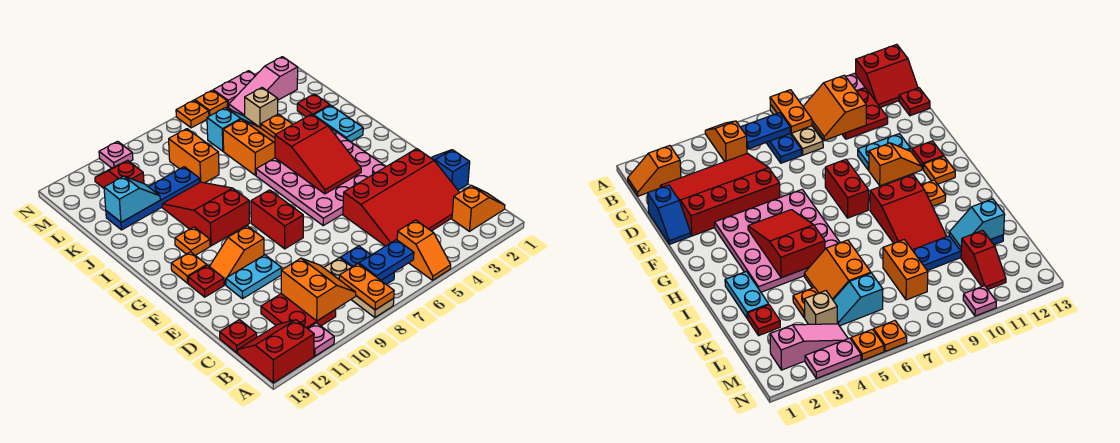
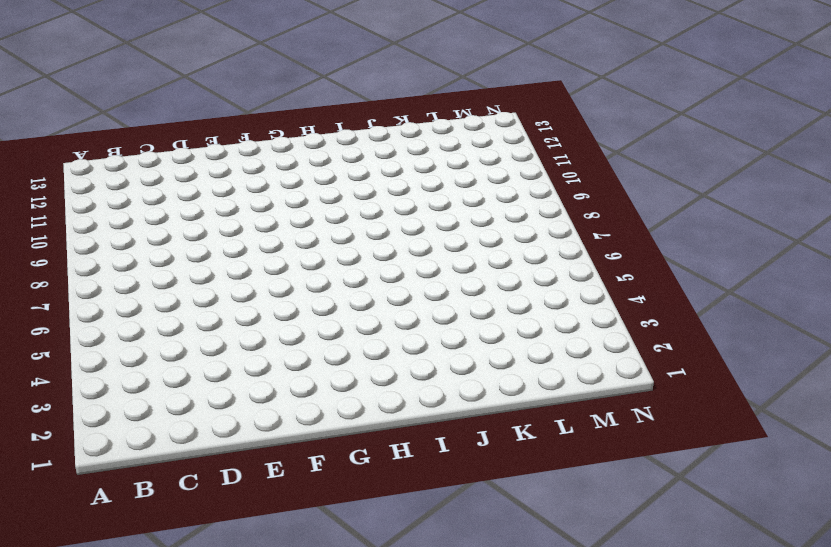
none -> orange slope A5:B5 level 1 top B
none -> tan plate A8:C8 level 1
none -> pink plate A11 level 1
none -> red slope A12:B13 level 1 top A

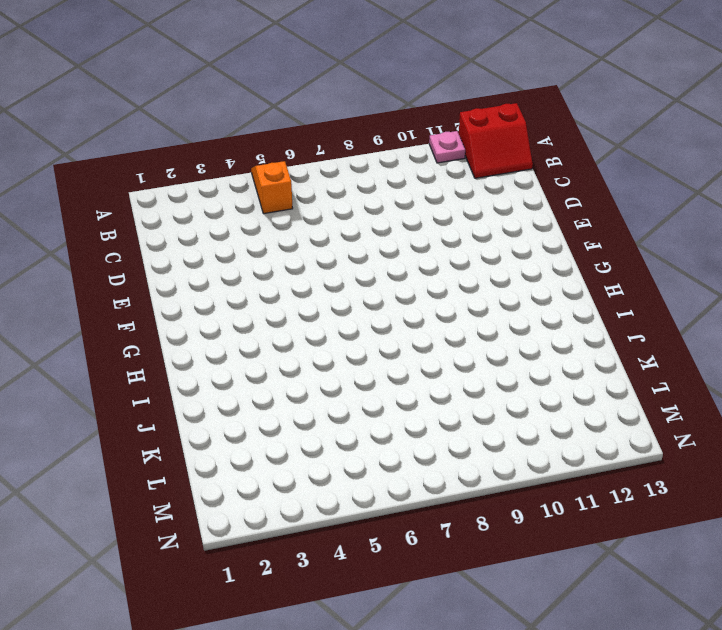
none -> tan plate A8:C8 level 1
none -> orange slope B1:B2 level 1 top 2
none -> blue plate B7:C7 level 1
none -> red plate B10:C11 level 1

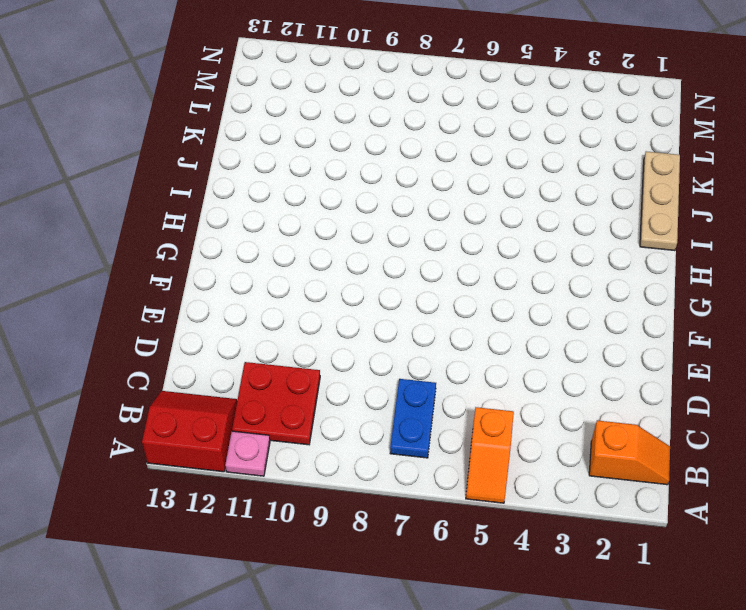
tan plate I1:K1 level 1 -> tan plate A8:C8 level 1
none -> red slope C2:E5 level 1 top E
none -> red plate C13 level 1
none -> blue slope D1:E1 level 1 top D
none -> cyan plate E10:E11 level 1

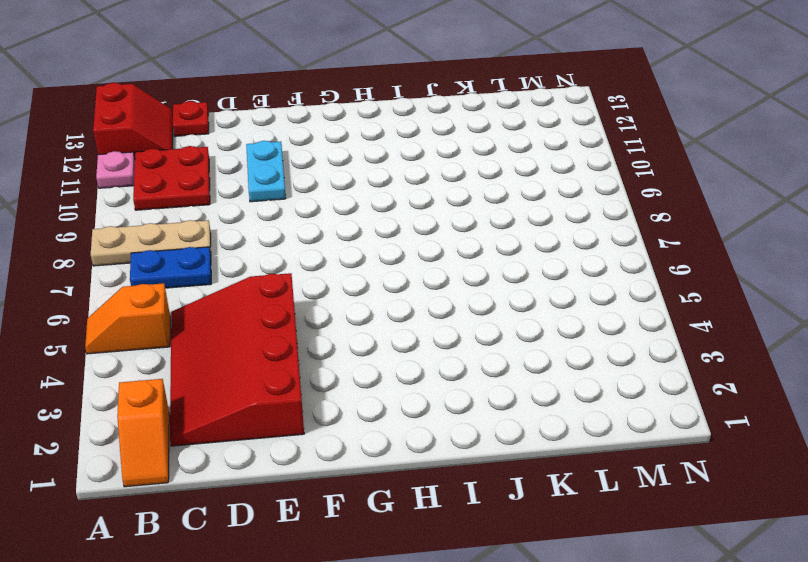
none -> blue slope D1:E1 level 1 top D
none -> pink plate F3:I6 level 1
none -> red brick F8:G8 level 1
none -> orange slope F10:F11 level 1 top 10

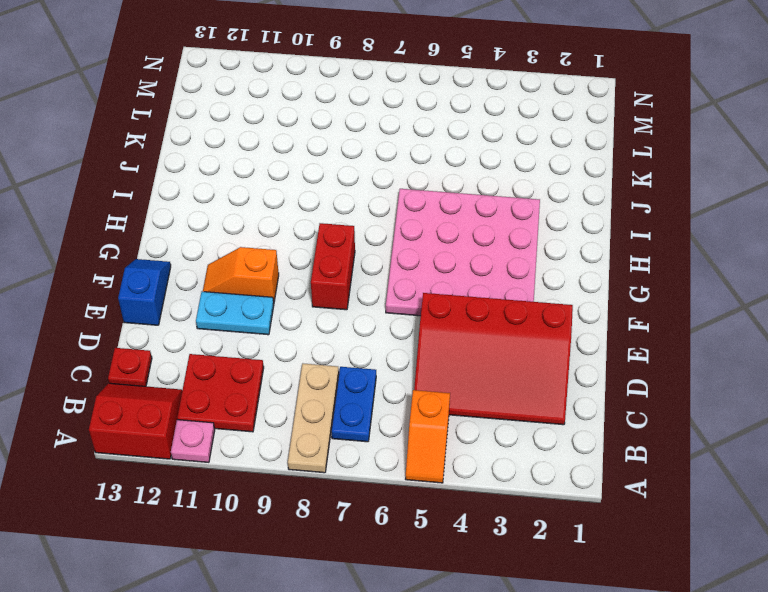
blue slope E13:F13 level 1 top E -> blue slope D1:E1 level 1 top D
none -> orange slope B1:B2 level 1 top 2
none -> red plate F12 level 1
none -> orange plate G12 level 1
none -> red slope H9:J10 level 1 top H

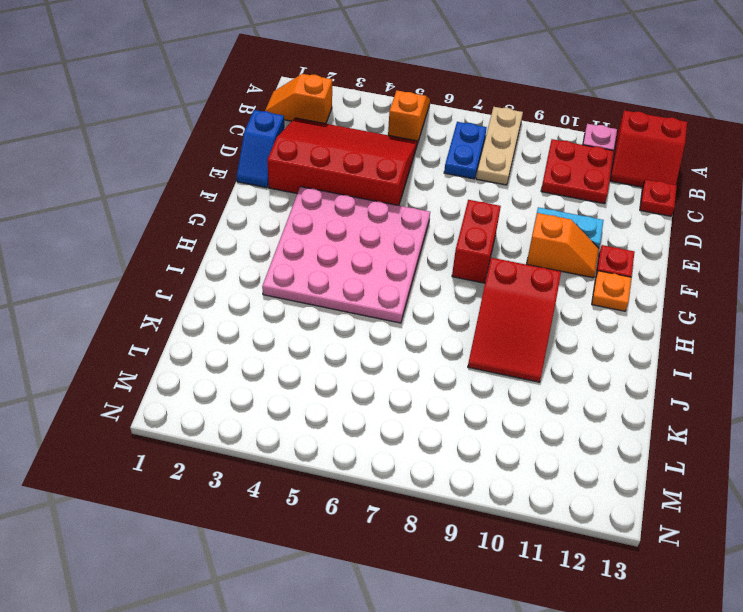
none -> orange plate H11 level 1
none -> cyan plate I2:J2 level 1
none -> orange slope J5:K6 level 1 top 6
none -> red plate K2 level 1

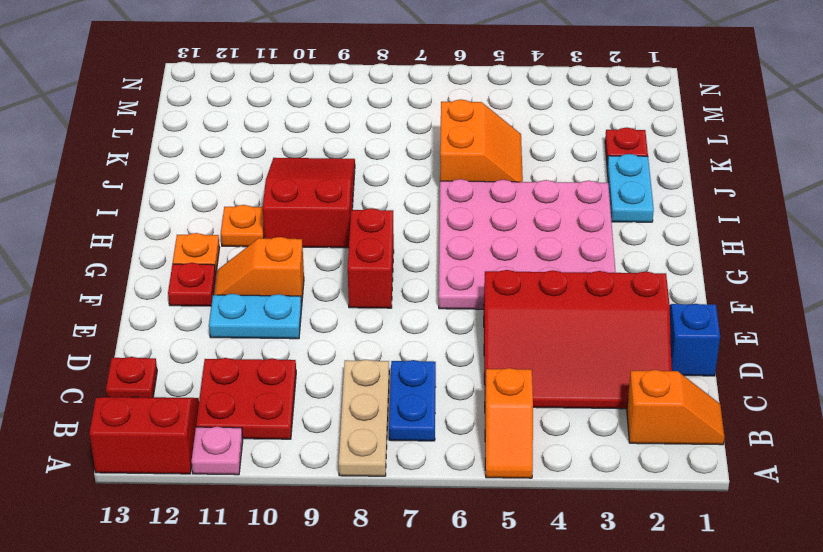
none -> orange plate K4 level 1
none -> orange brick K8:L8 level 1
none -> blue plate K9:K12 level 1
none -> tan brick L4 level 1

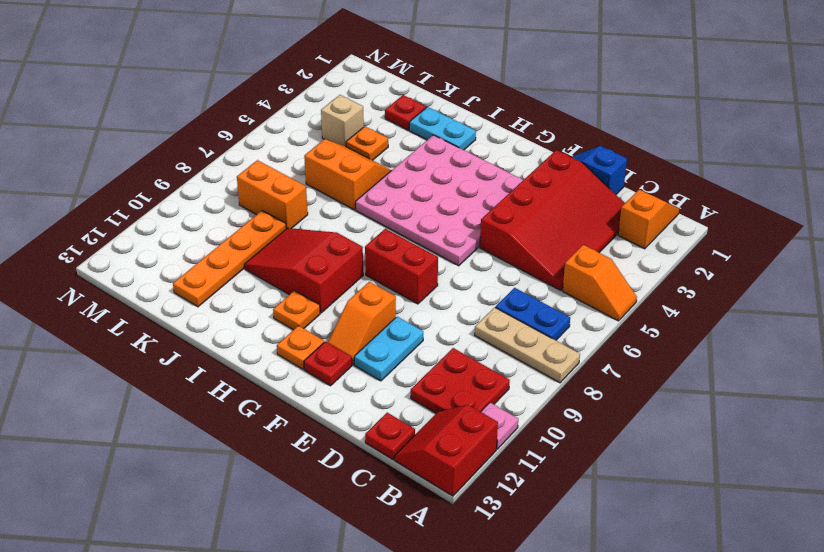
orange plate K9:K12 level 1 -> blue plate K9:K12 level 1
none -> cyan slope L5:L6 level 1 top 6
none -> red slope L11:M11 level 1 top L
none -> pink slope M2:M4 level 1 top 2
none -> pink plate N3:N4 level 1

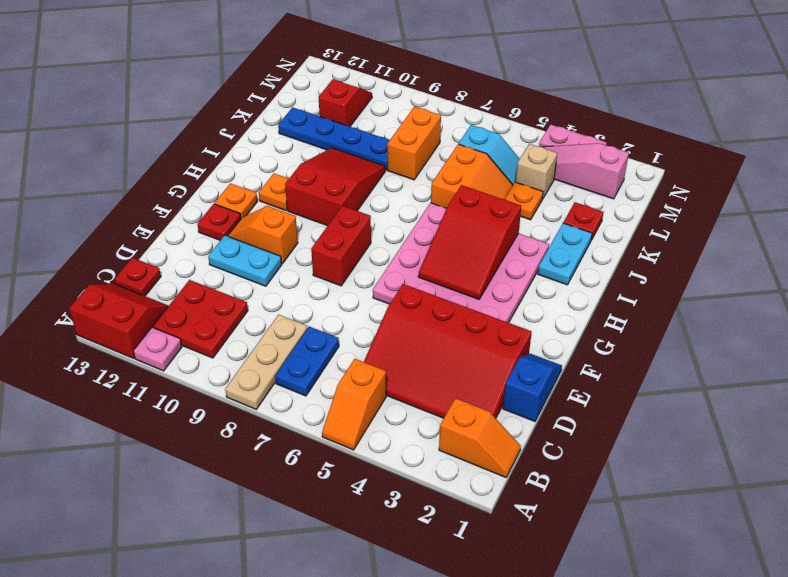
none -> orange plate N5 level 1
none -> orange plate N6 level 1
none -> pink plate N10 level 1
none -> orange plate A8:B8 level 2

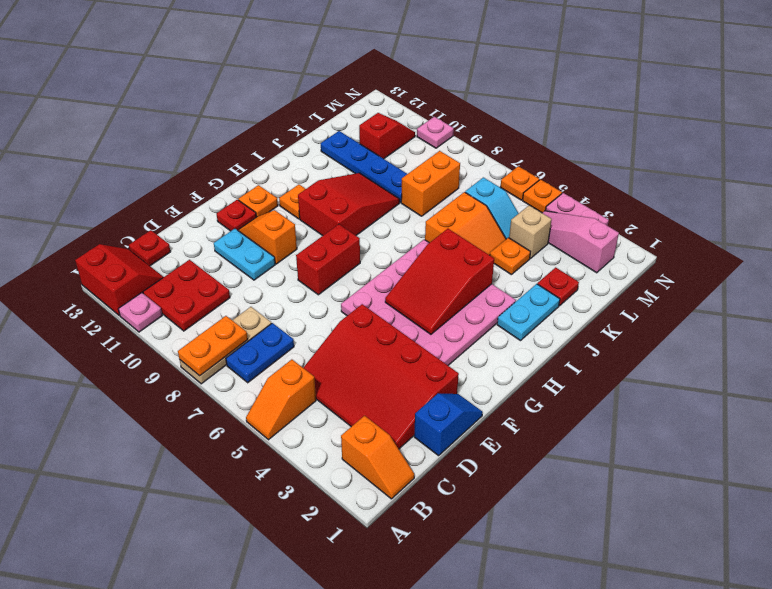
none -> blue plate B6:B7 level 2
none -> orange slope B9:C10 level 2 top 10
none -> cyan slope K11:K12 level 2 top 12

